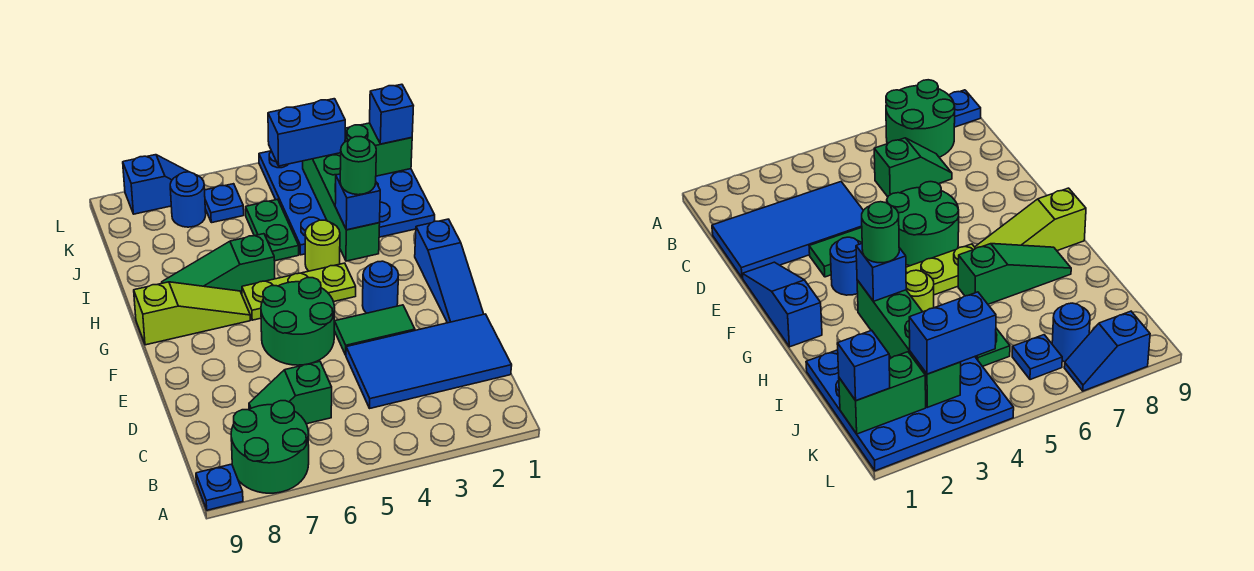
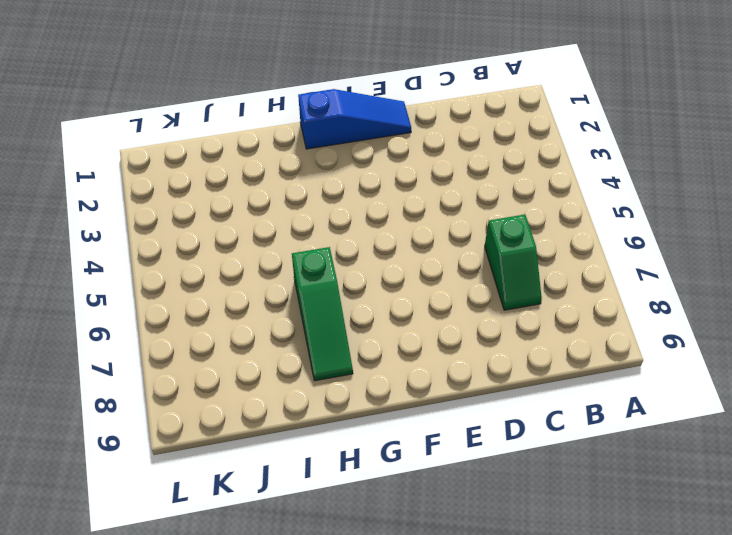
none -> green round brick A7:B8 level 1
none -> blue plate A9 level 1
none -> blue tile C1:D4 level 1

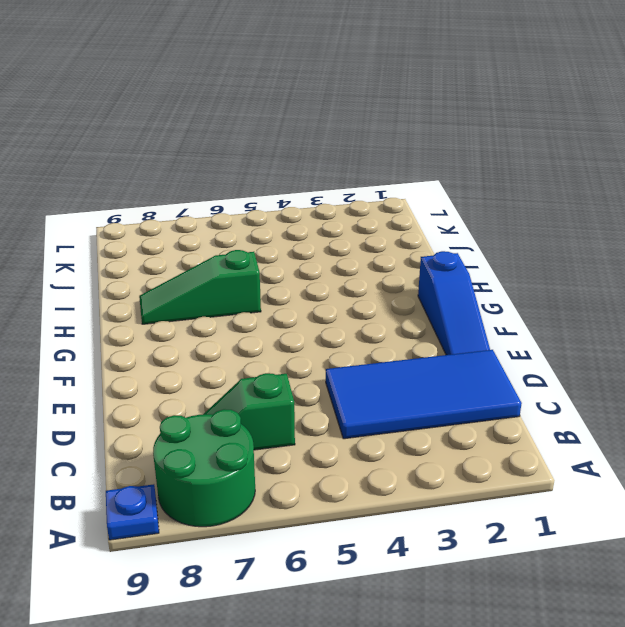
none -> green tile E3:E4 level 1
none -> green round brick E5:F6 level 1
none -> blue round brick F3 level 1

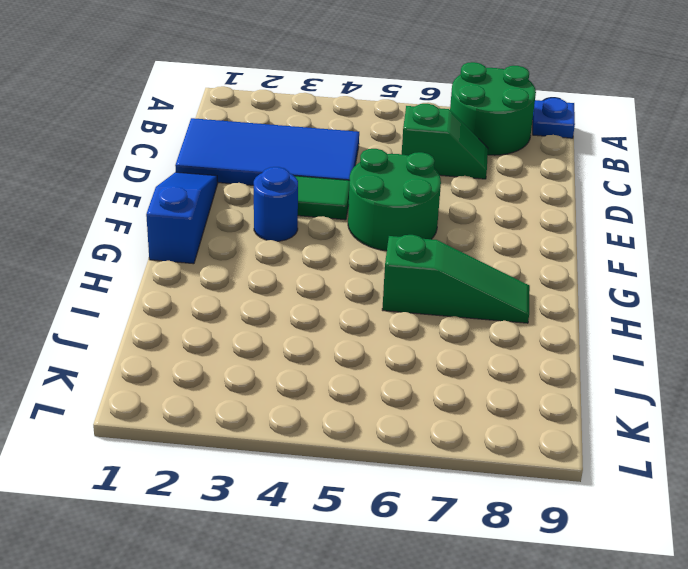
none -> lime plate G4:G6 level 1
none -> lime slope G7:G9 level 1 top 9
none -> lime round brick H4 level 1

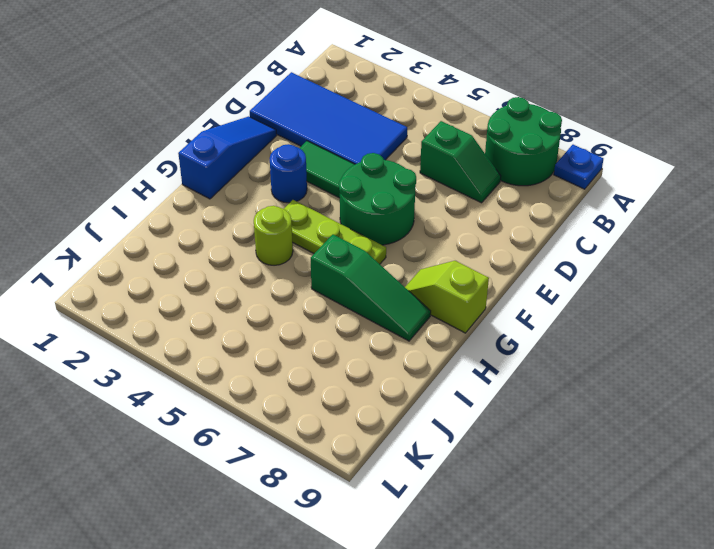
lime slope G8:G9 level 1 top 9 -> lime slope G7:G9 level 1 top 9
none -> blue plate I1:L4 level 1
none -> green plate I5:J5 level 1
none -> blue plate K6 level 1

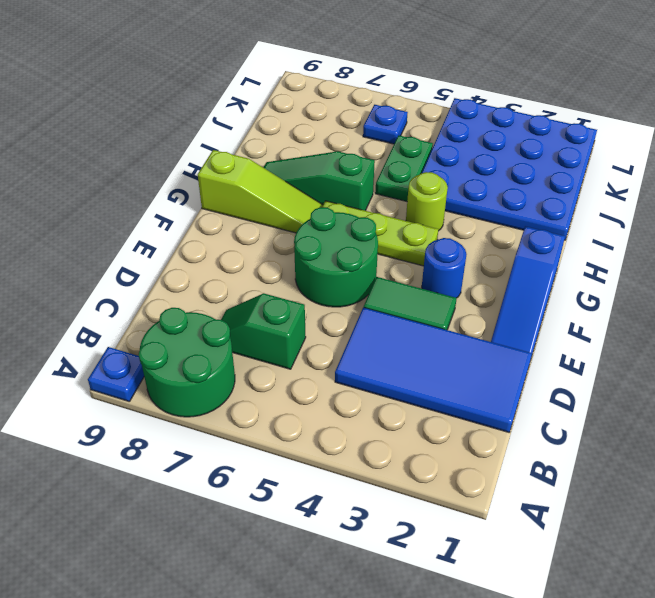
none -> blue round brick K7 level 1
none -> blue slope L7:L8 level 1 top 8
none -> green brick H3:K3 level 2

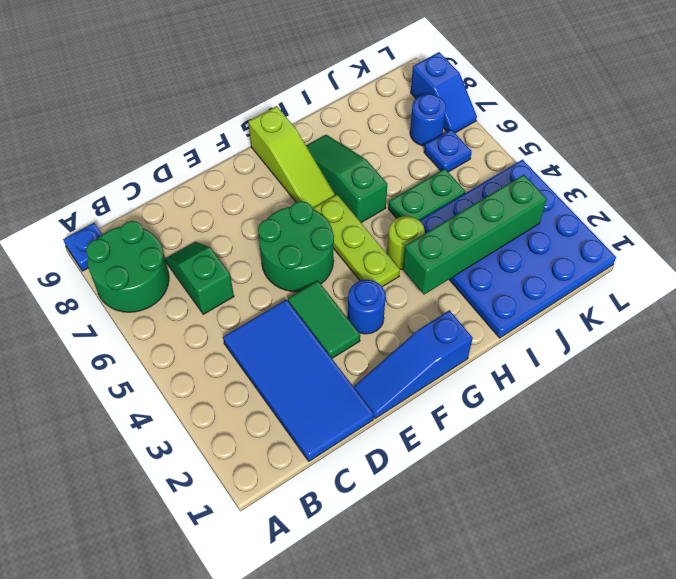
none -> green brick K1:K2 level 2
none -> blue brick H3 level 3
none -> blue brick K1 level 3

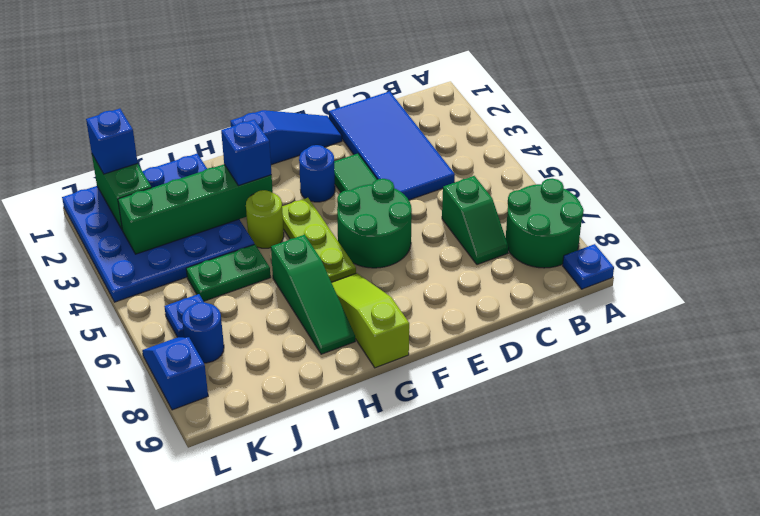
none -> blue brick K3:K4 level 3
none -> green round brick H3 level 4

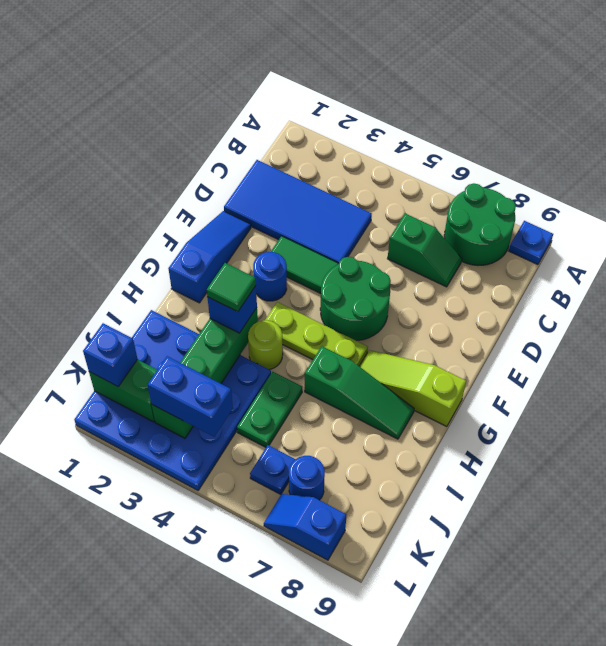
green tile H3 level 4 -> green round brick H3 level 4

